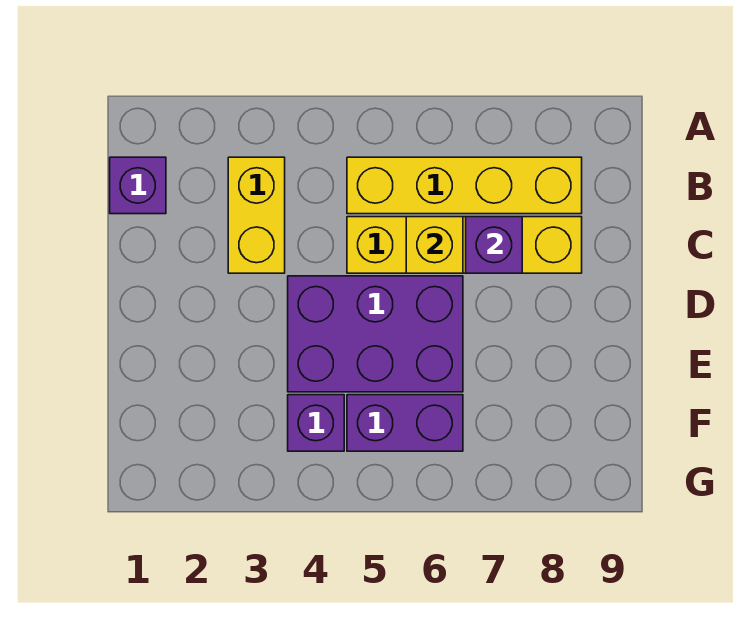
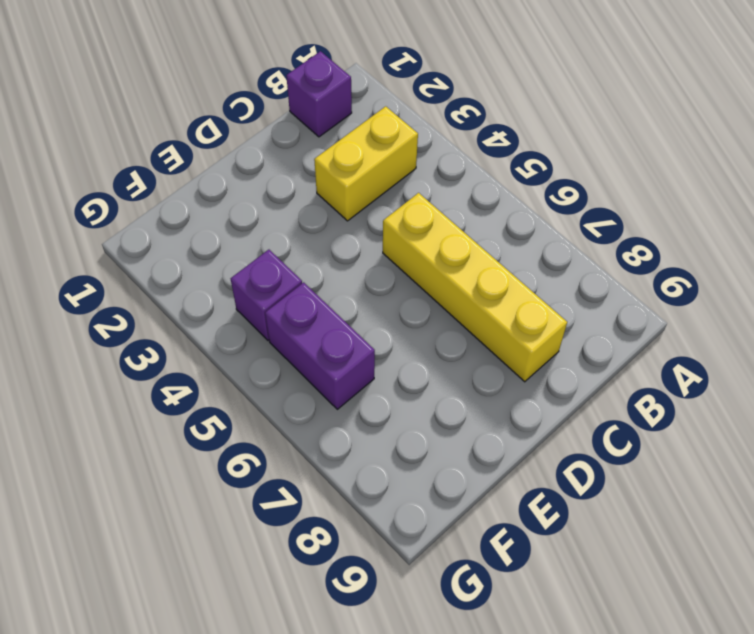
none -> yellow brick B5:B8 level 1
none -> purple brick D4:E6 level 1

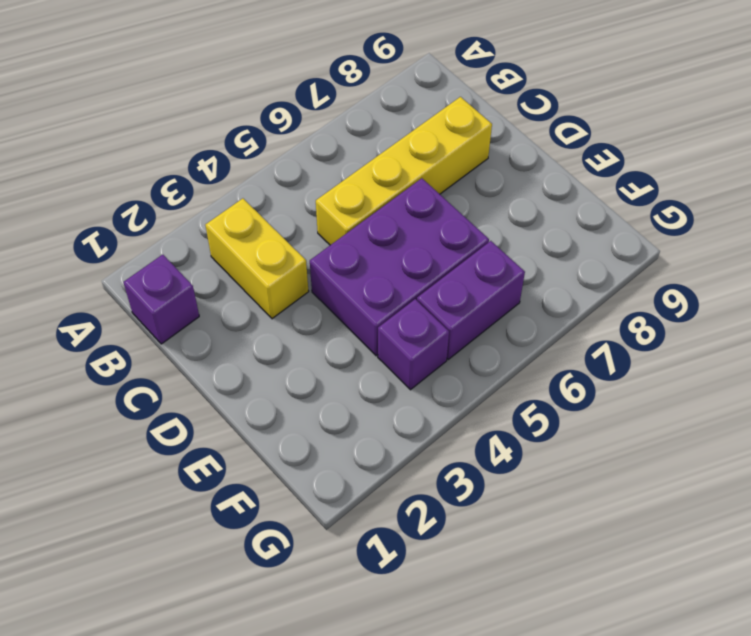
none -> yellow brick B5:B8 level 1
none -> yellow brick C6 level 2

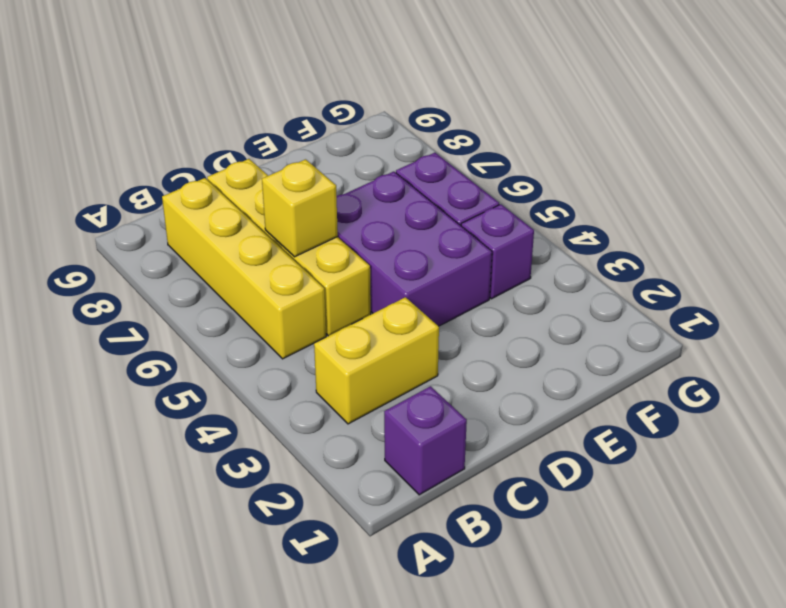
none -> purple brick C7 level 2

